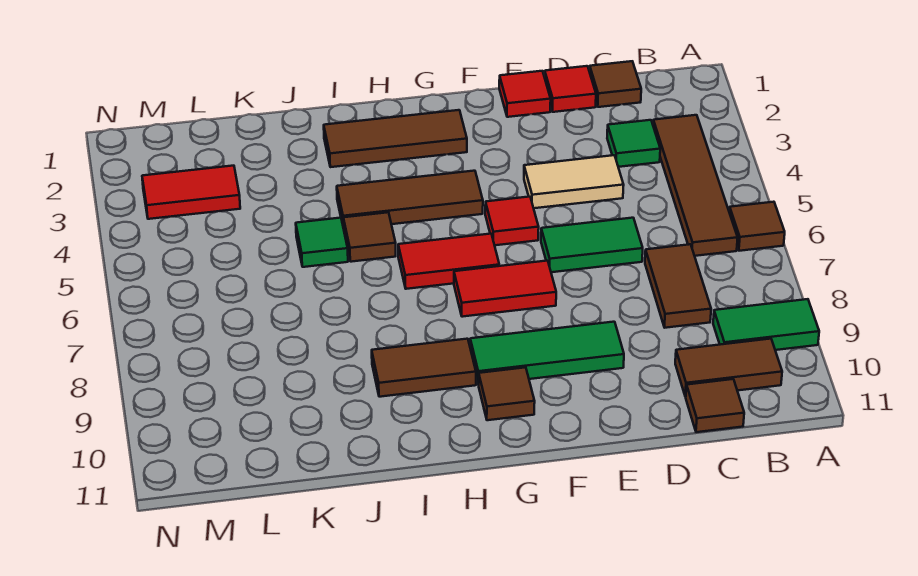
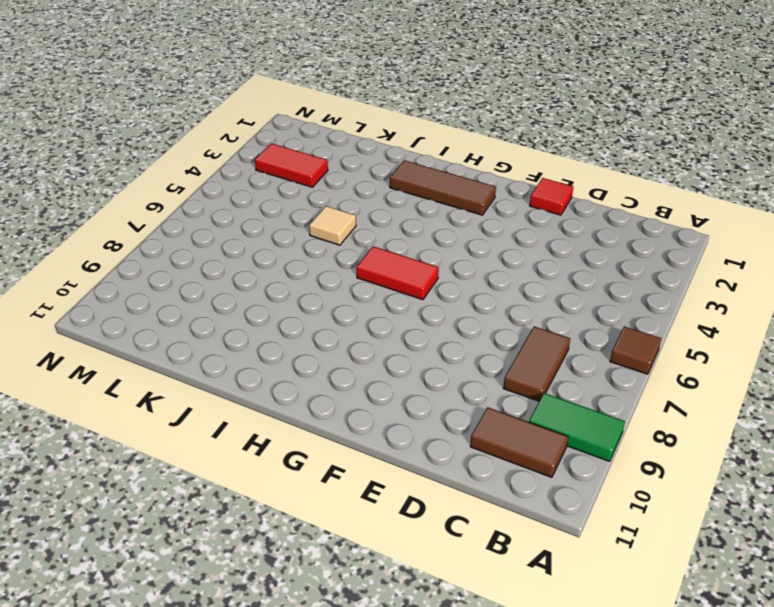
tan tile J5 level 1 -> green tile J5 level 1
none -> brown tile B3:B6 level 1
none -> brown tile C1 level 1
none -> green tile C3 level 1

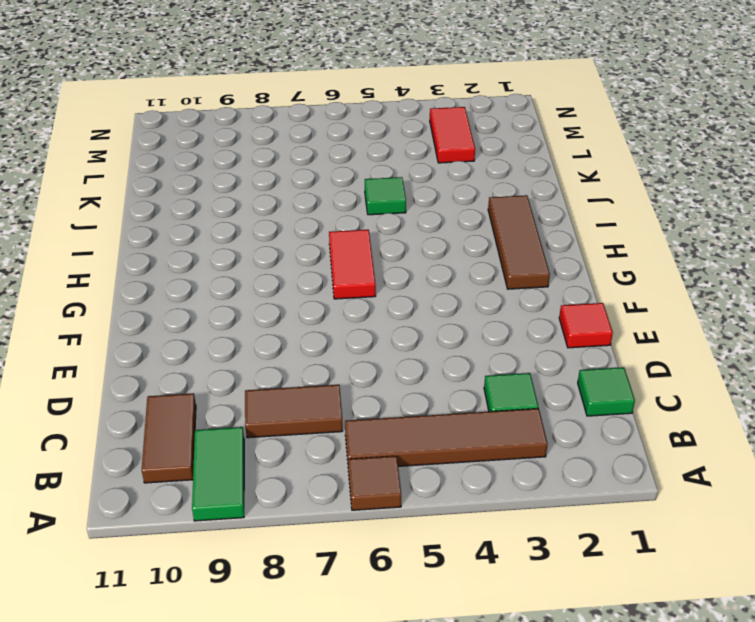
green tile C1 level 1 -> brown tile C1 level 1
none -> brown tile C11 level 1
none -> red tile D1 level 1
none -> tan tile D4:E4 level 1

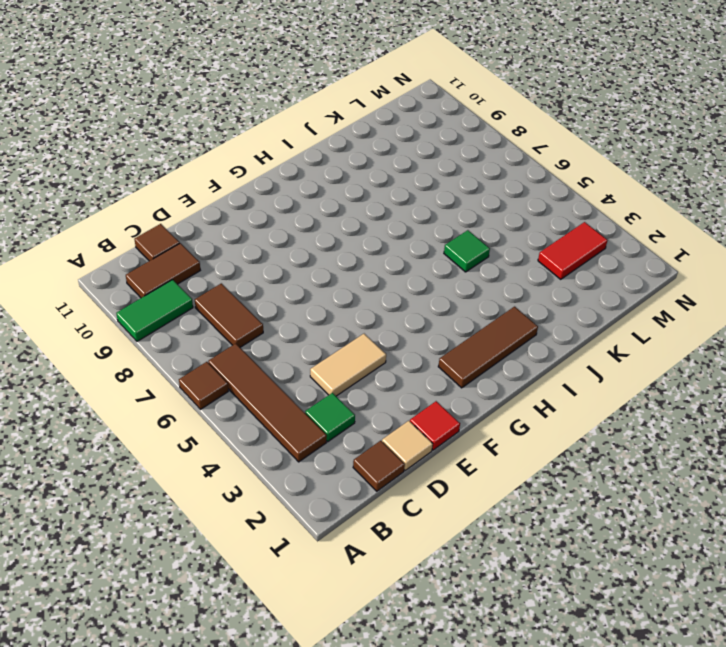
tan tile D1 level 1 -> red tile D1 level 1
none -> green tile D6:E6 level 1
none -> green tile E9:G9 level 1
none -> red tile F5 level 1

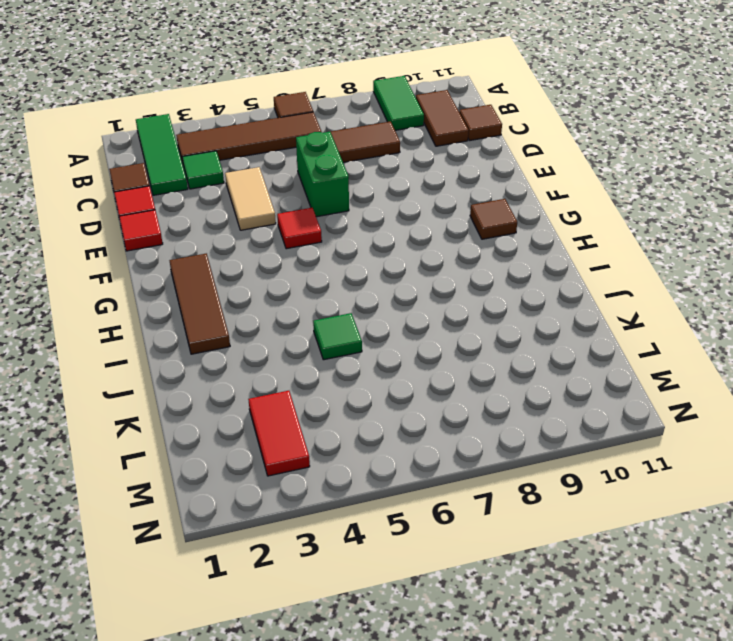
green tile A2:C2 level 1 -> green tile E9:G9 level 1
green brick D6:E6 level 1 -> green tile D6:E6 level 1
none -> red tile F7:G7 level 1
none -> brown tile G4:I4 level 1
none -> red tile G6:H6 level 1

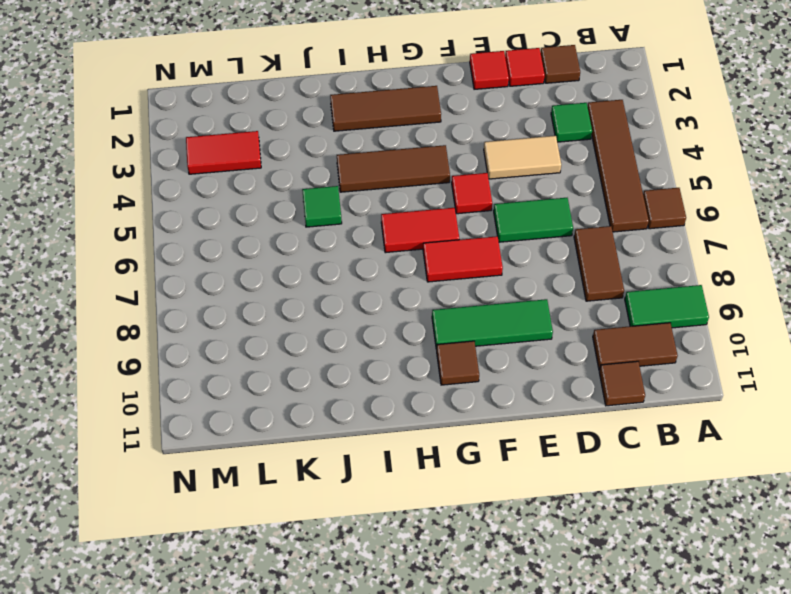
none -> brown tile H9:I9 level 1
none -> brown tile I5 level 1

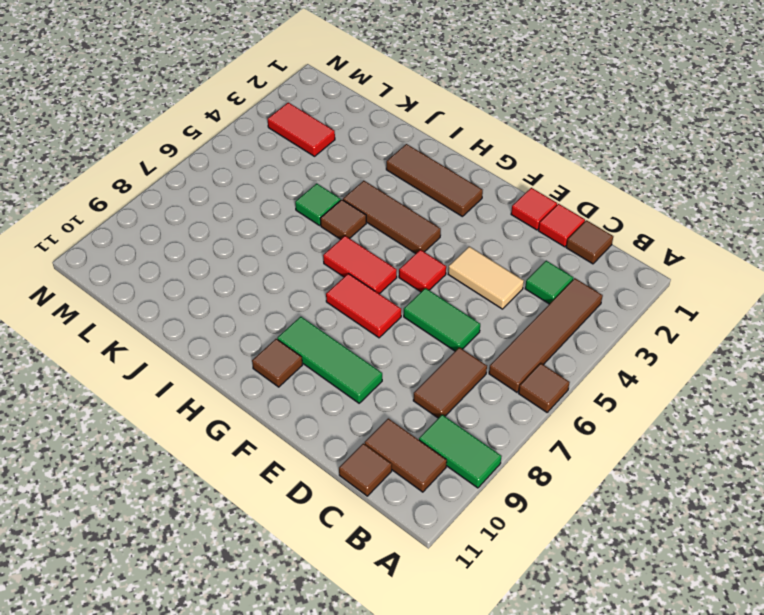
none -> brown tile H9:I9 level 1

